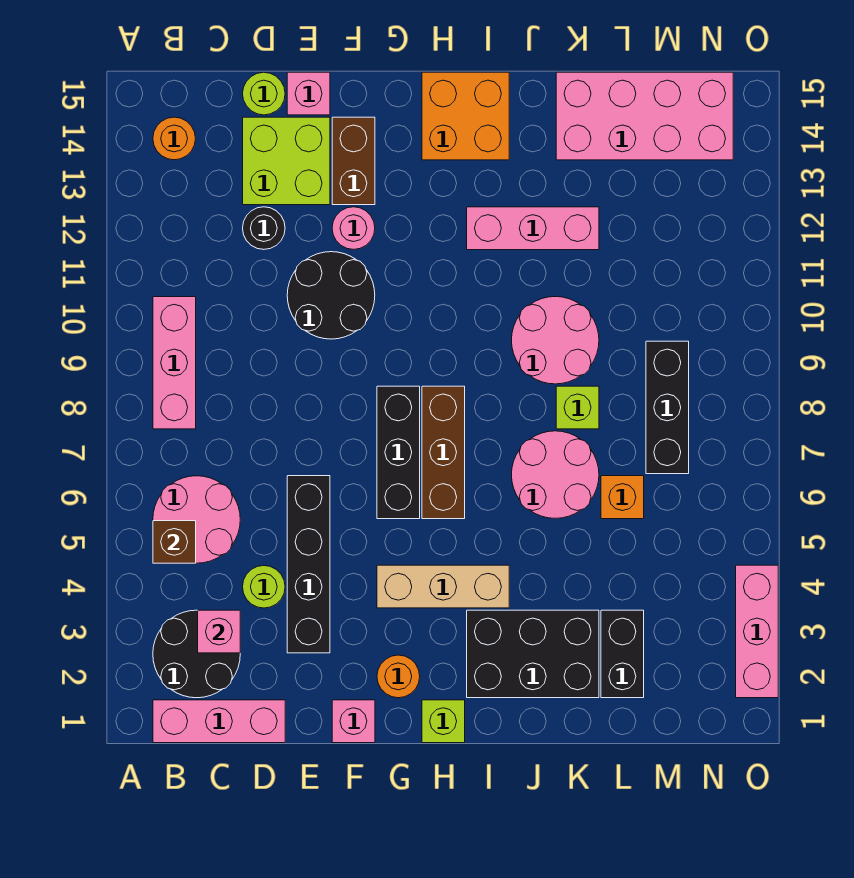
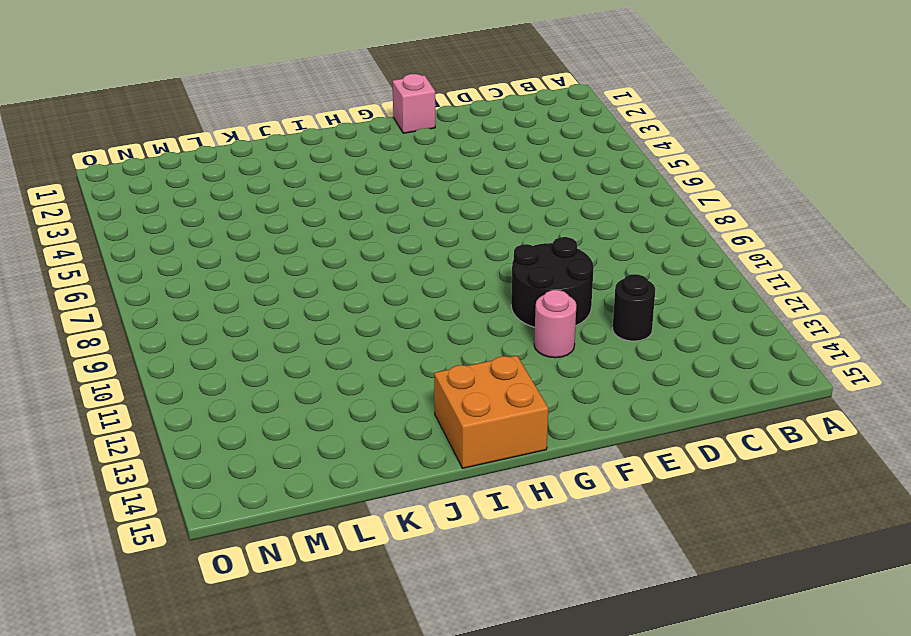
none -> pink brick B1:D1 level 1
none -> black round brick B2:C3 level 1
none -> pink round brick B5:C6 level 1
none -> pink brick B8:B10 level 1

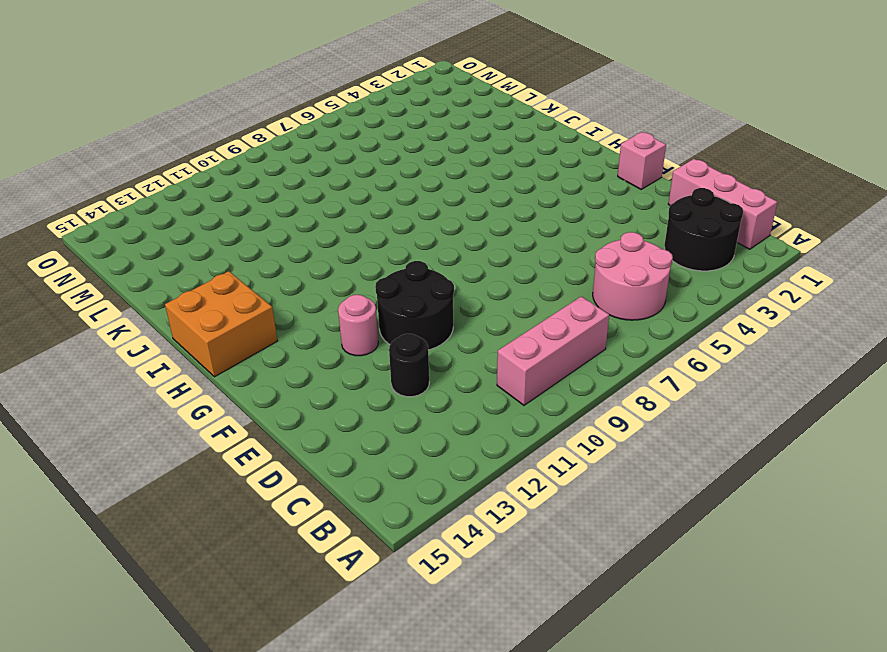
none -> orange round brick B14 level 1
none -> lime round brick D4 level 1
none -> lime brick D13:E14 level 1
none -> lime round brick D15 level 1

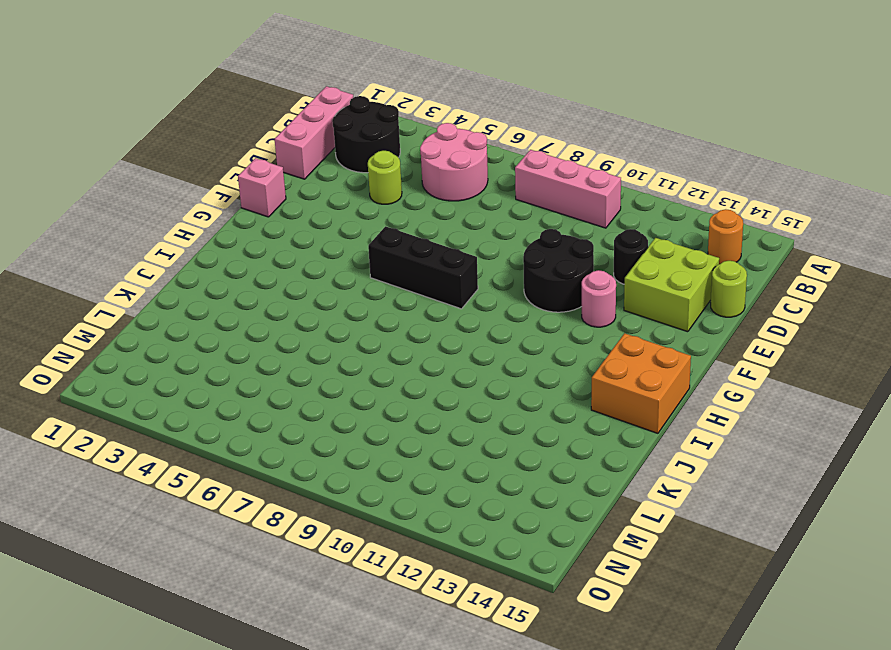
none -> black brick E3:E6 level 1
none -> pink brick E15 level 1
none -> brown brick F13:F14 level 1
none -> orange round brick G2 level 1

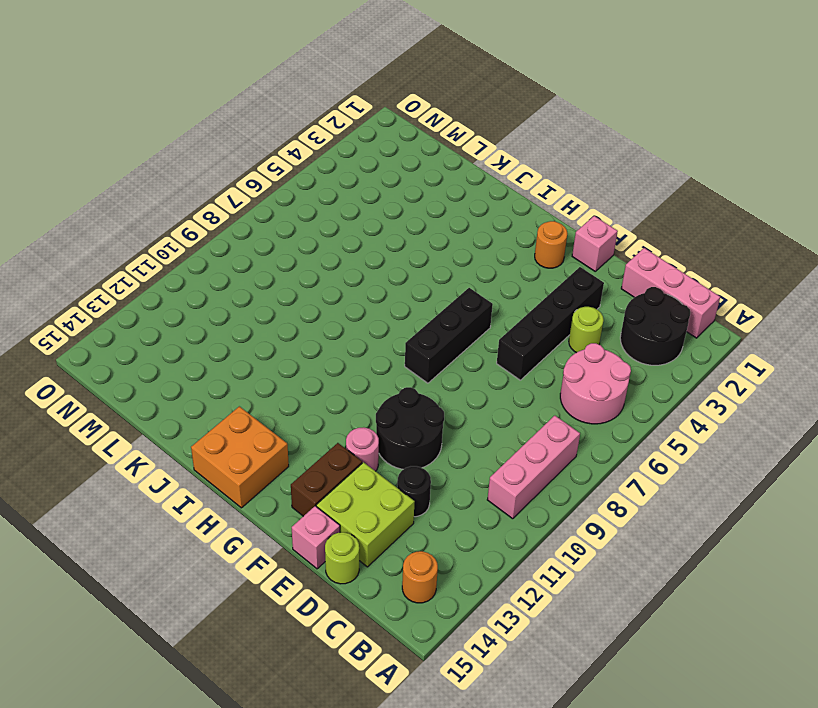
none -> tan brick G4:I4 level 1
none -> lime brick H1 level 1
none -> brown brick H6:H8 level 1
none -> black brick I2:K3 level 1

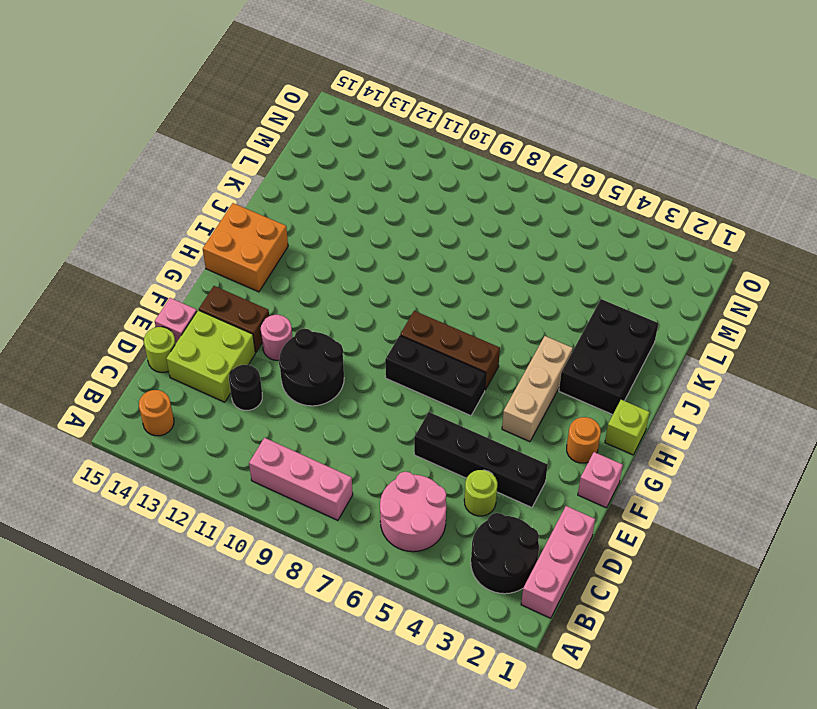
none -> pink brick I12:K12 level 1
none -> pink round brick J6:K7 level 1
none -> pink round brick J9:K10 level 1
none -> lime brick K8 level 1

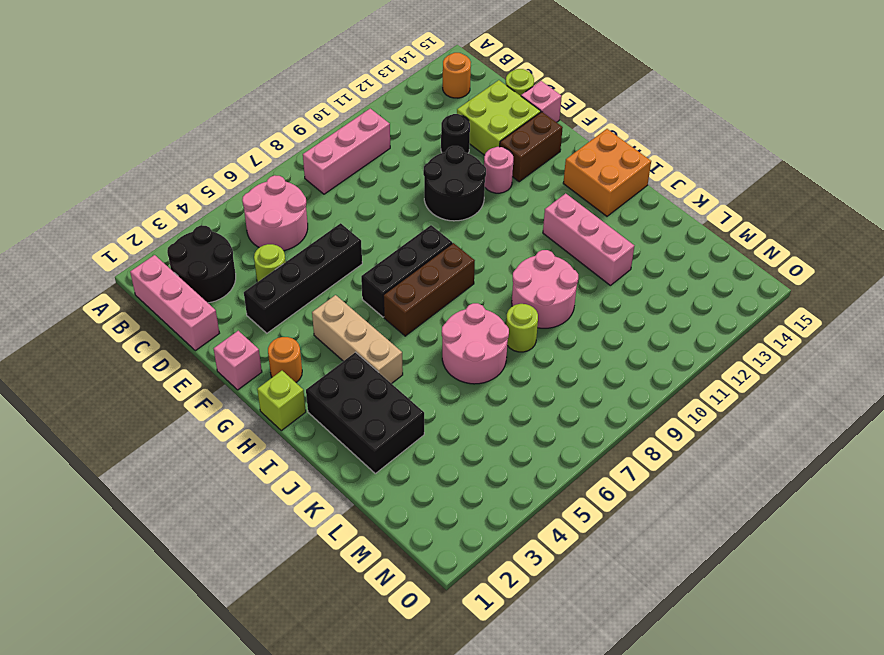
lime round brick K8 level 1 -> lime brick K8 level 1
none -> pink brick K14:N15 level 1
none -> black brick L2:L3 level 1
none -> orange brick L6 level 1
none -> black brick M7:M9 level 1

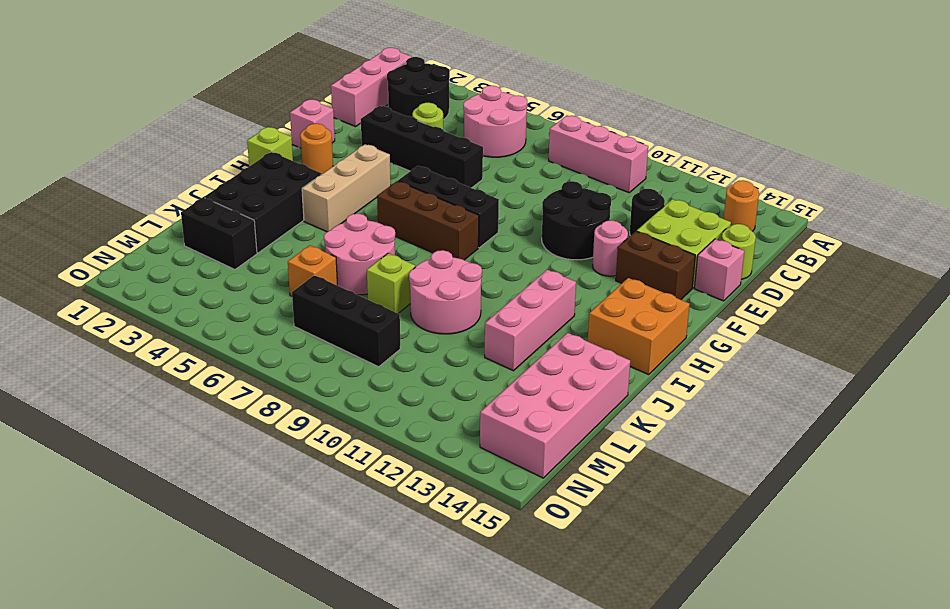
none -> pink brick O2:O4 level 1
none -> brown brick B5 level 2
none -> pink brick C3 level 2

